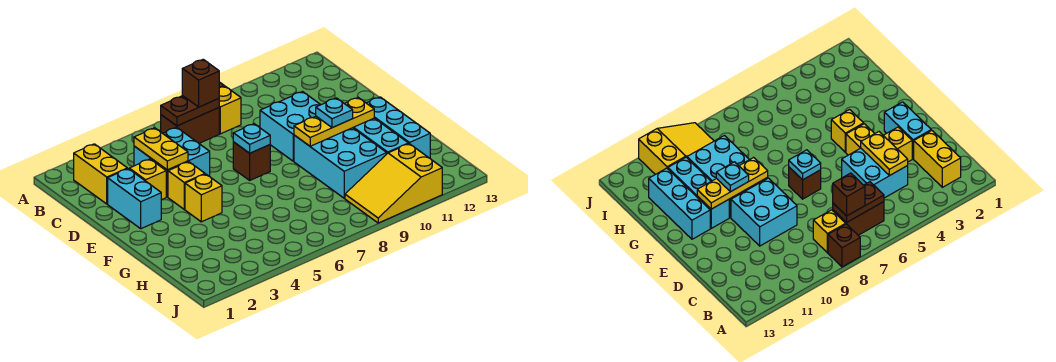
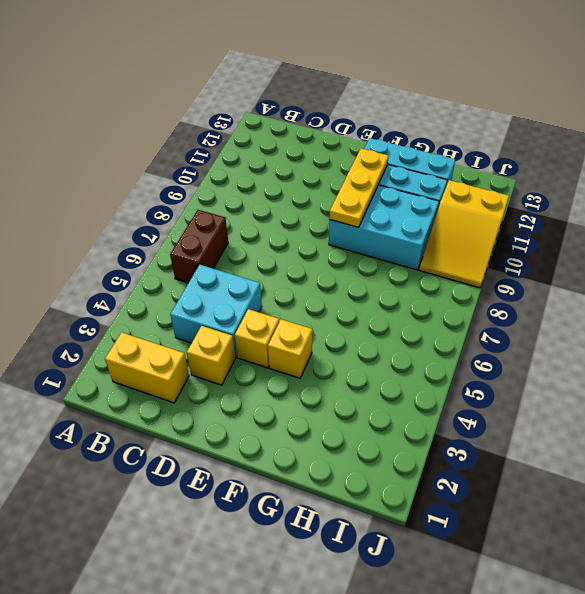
none -> brown brick A8 level 1
none -> yellow brick B8 level 1
none -> cyan brick D2:E2 level 1

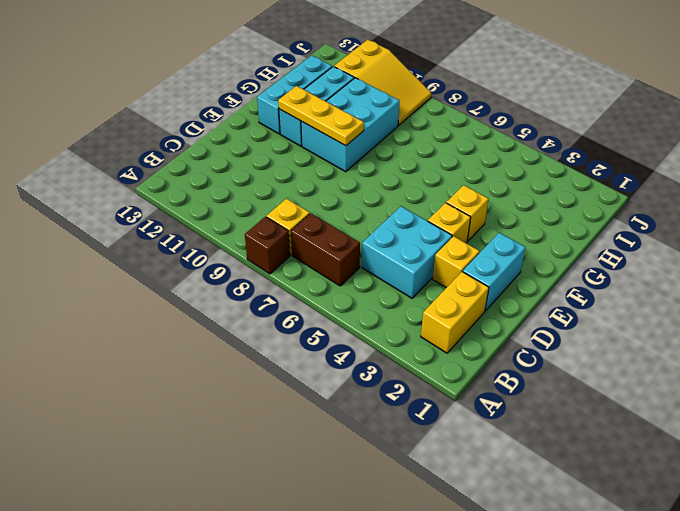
none -> cyan brick D9:E10 level 1
none -> brown brick E7 level 1
none -> brown plate B6:B7 level 2

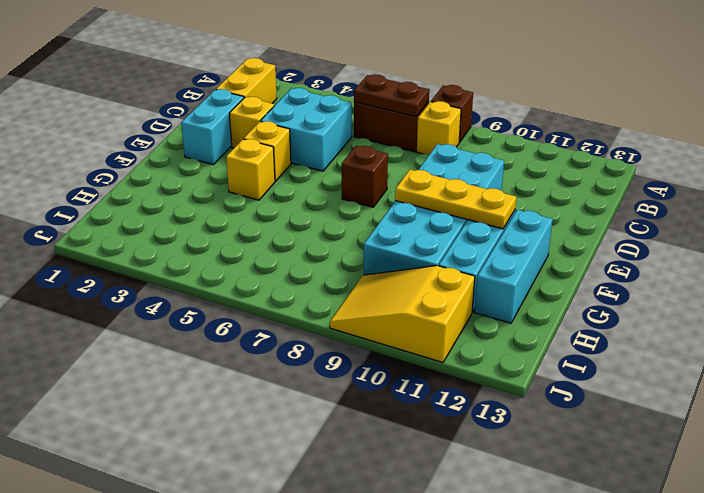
none -> yellow plate C4:D4 level 2
none -> cyan plate E7 level 2
none -> brown brick B7 level 3

